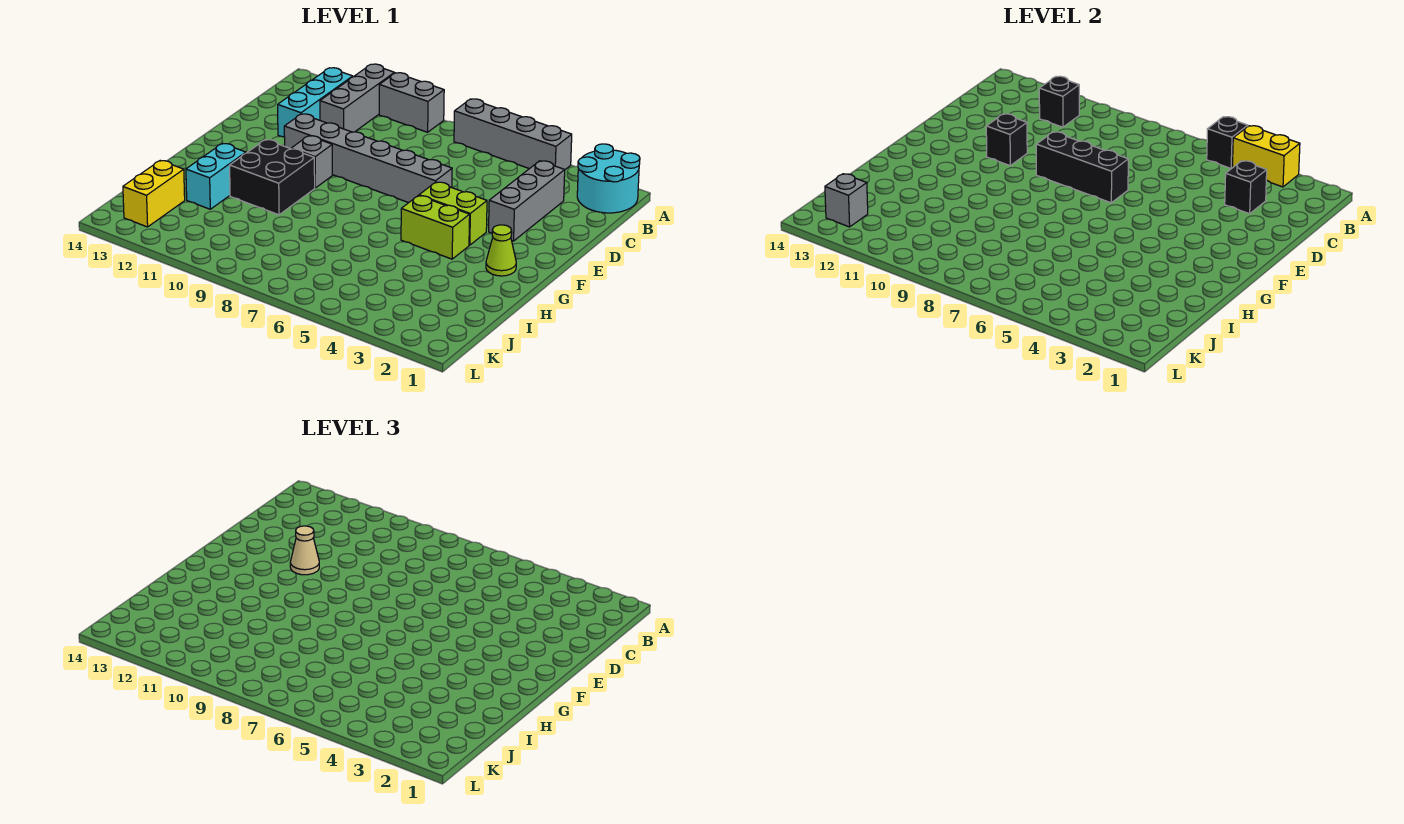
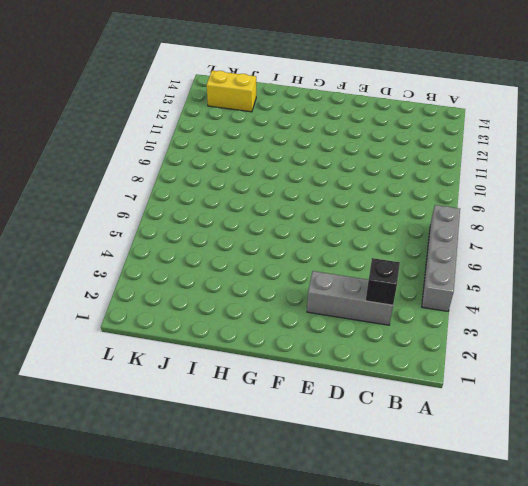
none -> cyan round brick A1:B2 level 1
none -> grey brick A9:A10 level 1
none -> grey brick A11:C11 level 1

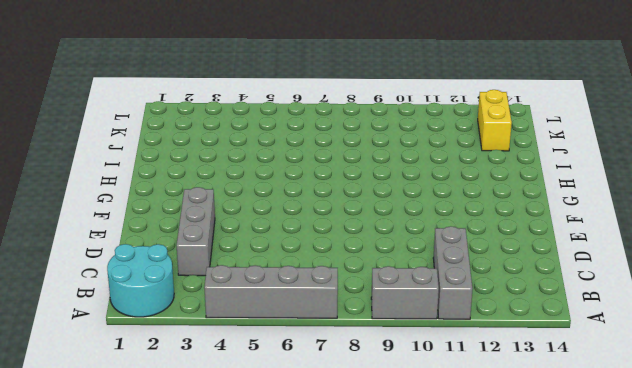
none -> cyan brick B12:D12 level 1
none -> grey brick E6:E11 level 1
none -> lime brick F4:F5 level 1

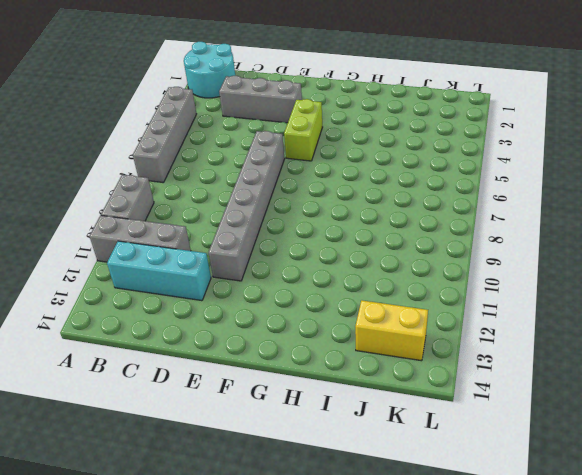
none -> grey brick F10 level 1
none -> lime cone G2 level 1
none -> lime brick G4:G5 level 1

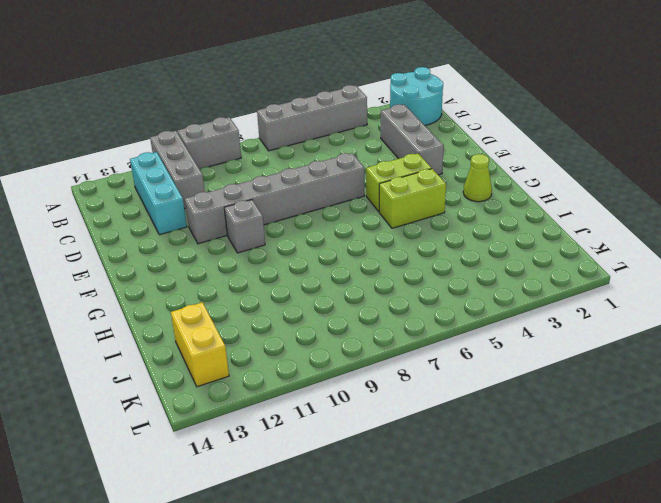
none -> black brick G10:H11 level 1
none -> cyan brick H12:I12 level 1
none -> yellow brick A3:A4 level 2

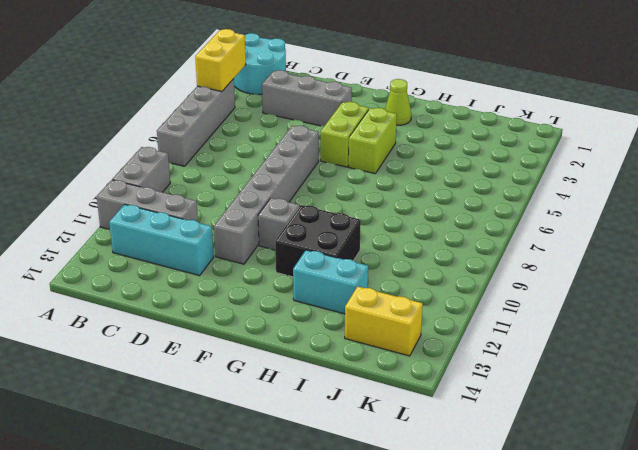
none -> black brick A5 level 2
none -> black brick B11 level 2
none -> black brick C3 level 2

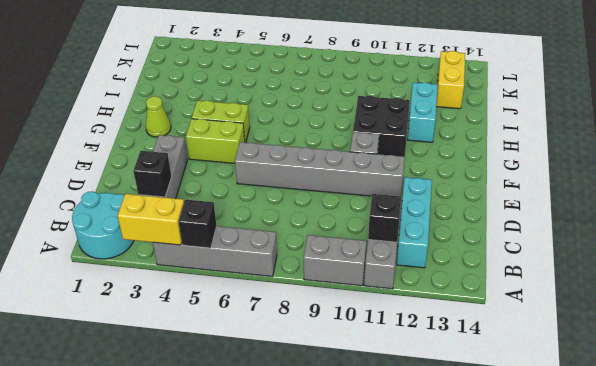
none -> black brick E7:E9 level 2
none -> black brick E11 level 2
none -> grey brick K13 level 2

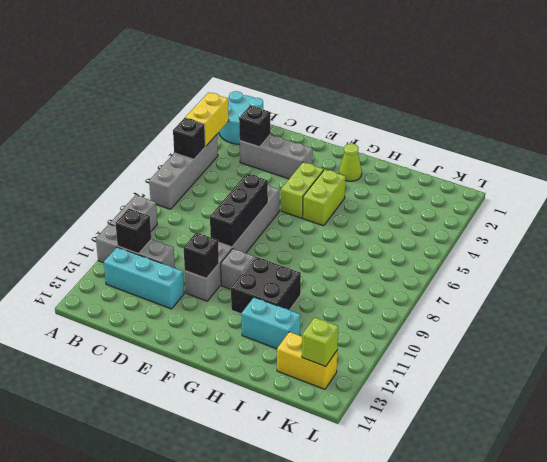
lime brick K13 level 2 -> grey brick K13 level 2
none -> tan cone E11 level 3

